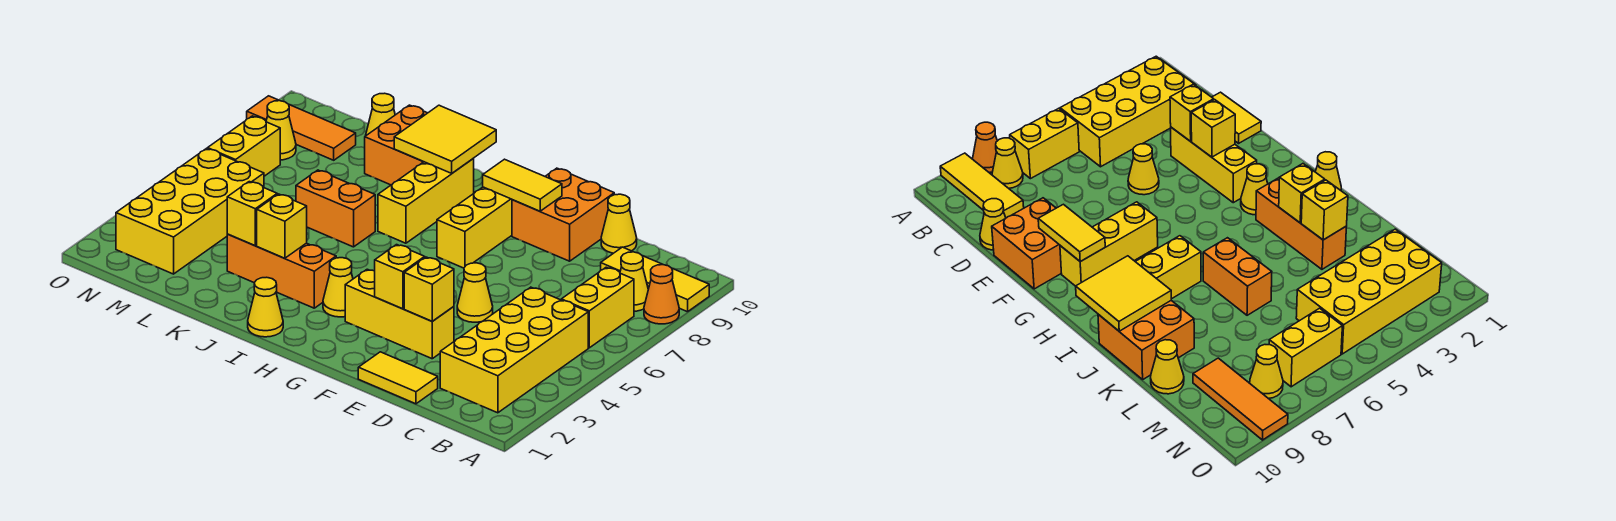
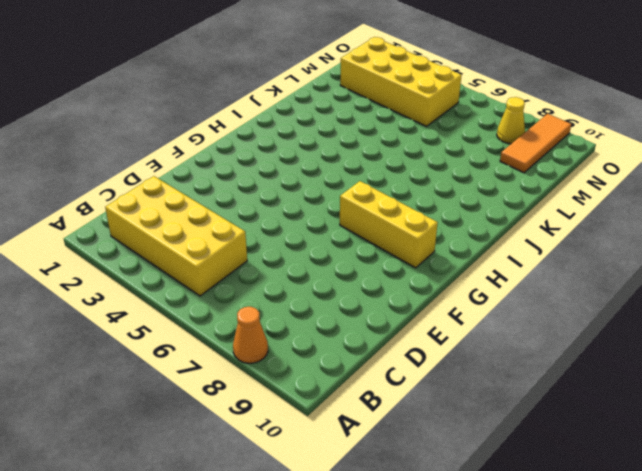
none -> yellow tile A9:C9 level 1
none -> yellow brick B6:B7 level 1
none -> yellow cone B8 level 1

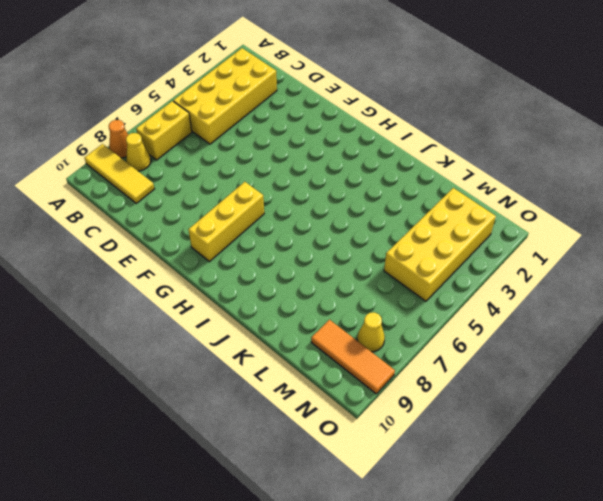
none -> yellow tile D1:E1 level 1
none -> yellow cone D10 level 1
none -> yellow brick E3:G3 level 1

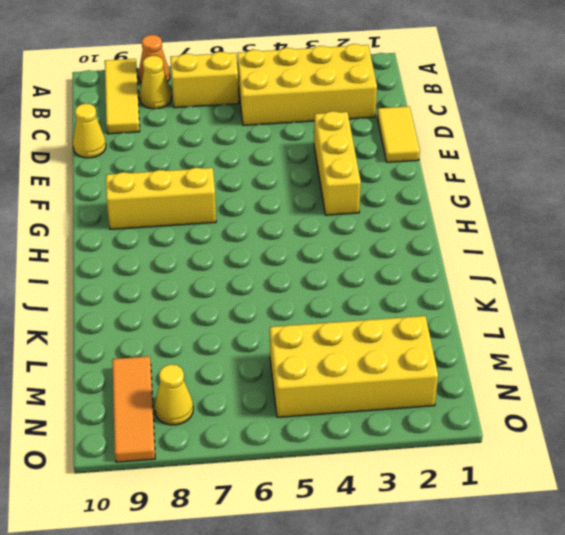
none -> yellow cone E5 level 1
none -> orange brick E9:F10 level 1
none -> yellow cone H3 level 1

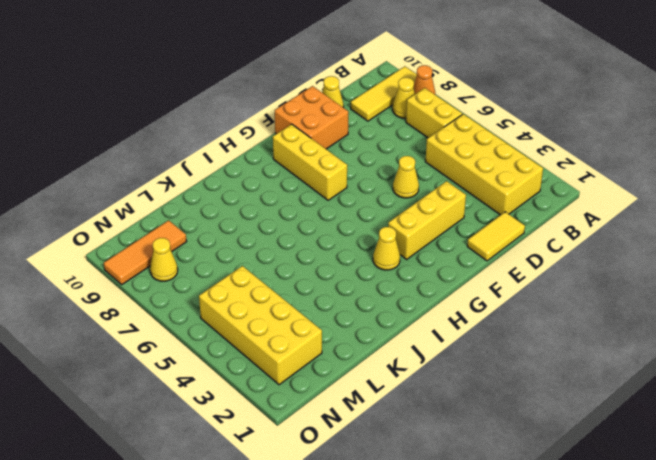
none -> yellow cone I1 level 1
none -> orange brick I3:K3 level 1
none -> yellow brick I7:I9 level 1

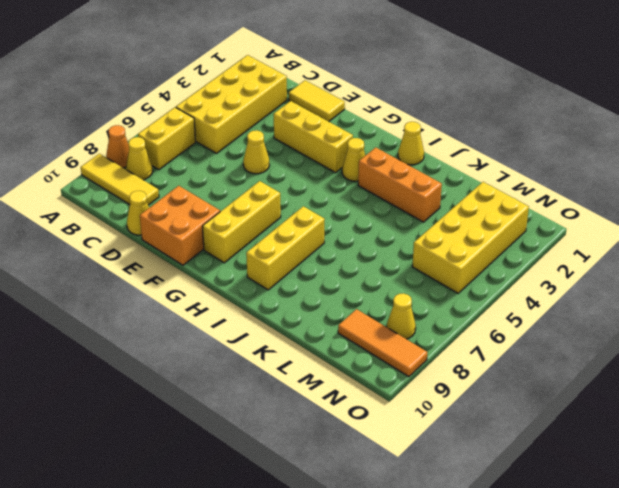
none -> orange brick J6:K6 level 1
none -> orange brick J9:K10 level 1
none -> yellow cone L10 level 1

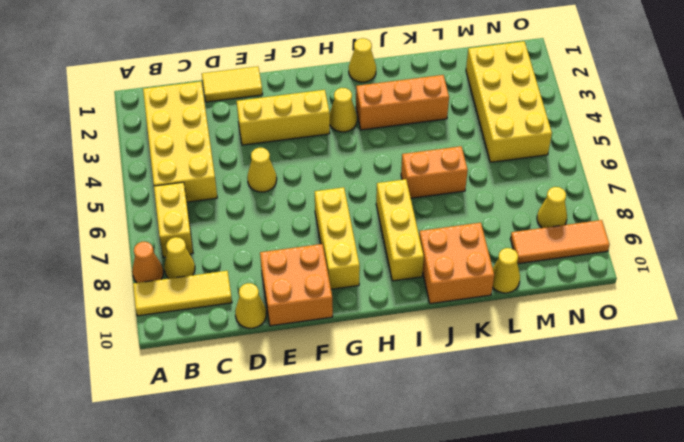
none -> yellow brick N6:N7 level 1
none -> yellow brick E3 level 2
none -> yellow brick F3 level 2

